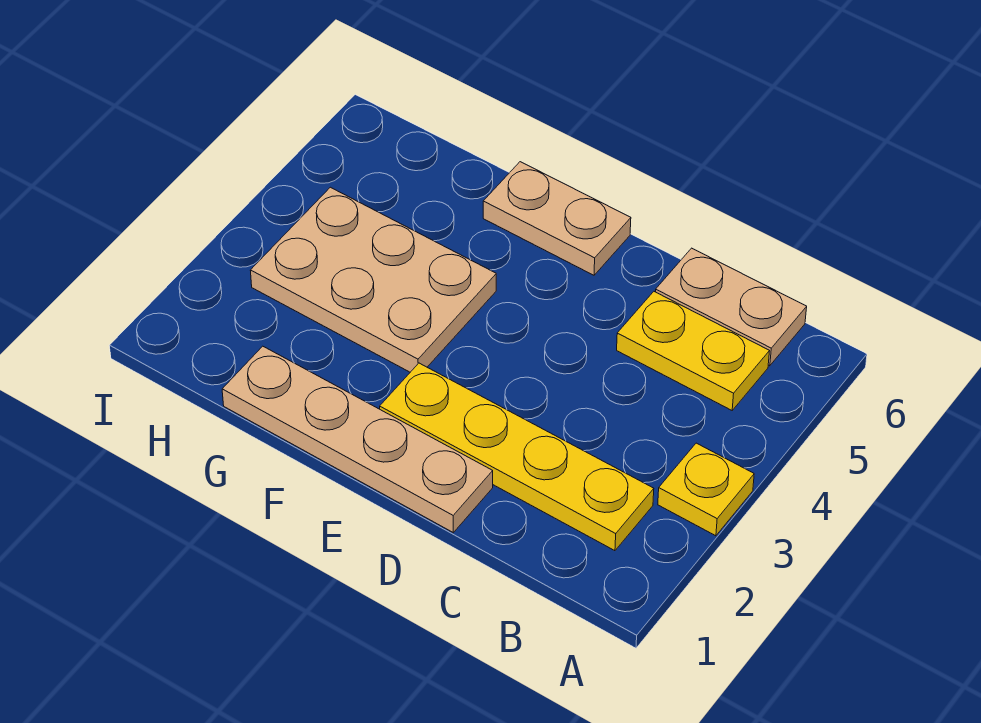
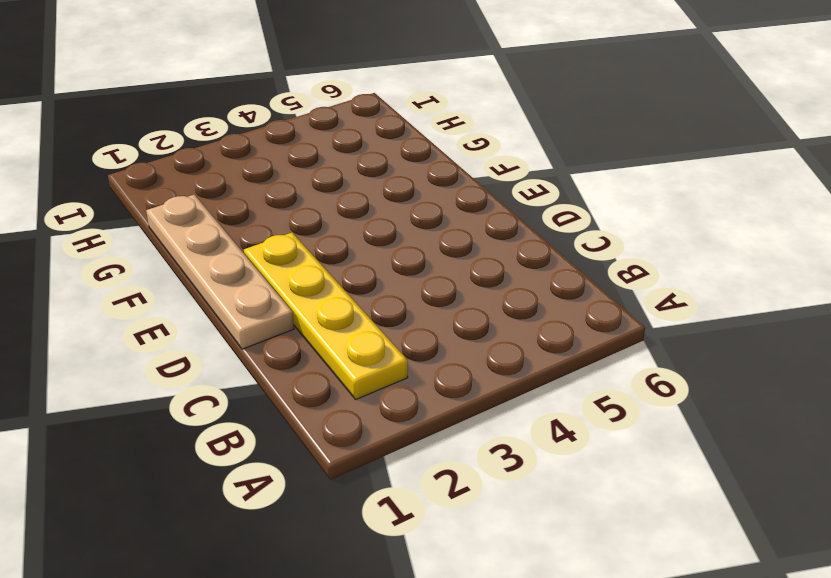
none -> yellow plate A3 level 1
none -> yellow plate B5:C5 level 1

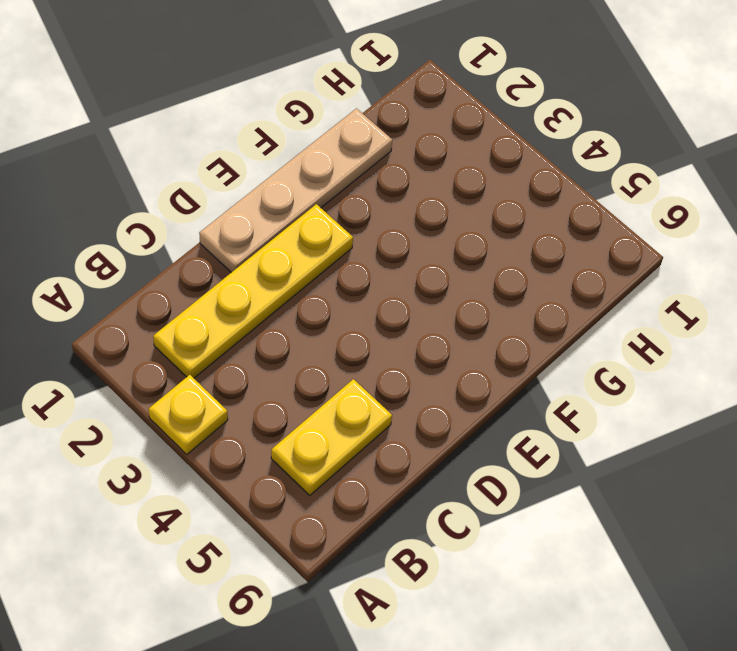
none -> tan plate B6:C6 level 1
none -> tan plate E6:F6 level 1

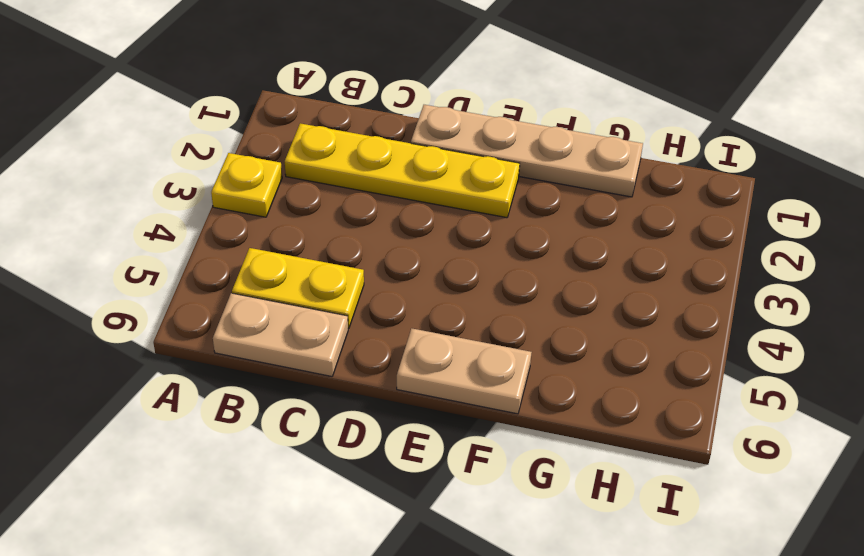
none -> tan plate F3:H4 level 1

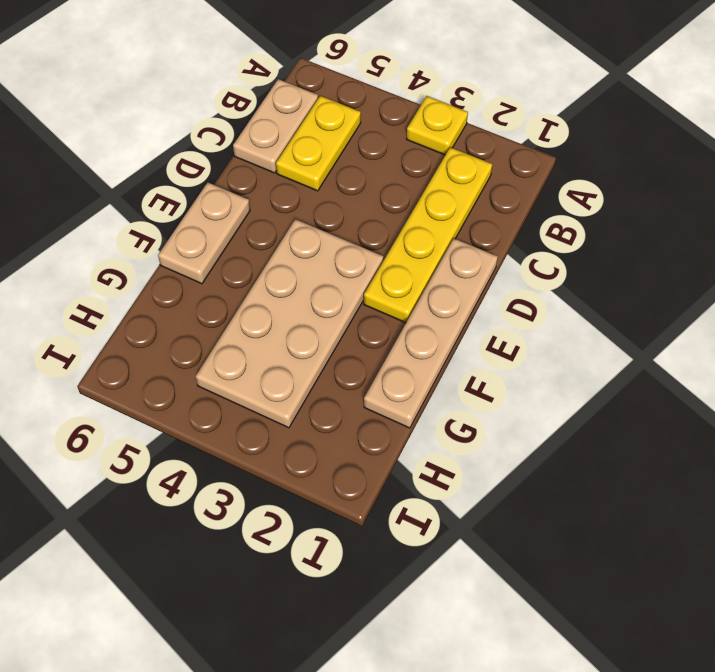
tan plate E3:H4 level 1 -> tan plate F3:H4 level 1

